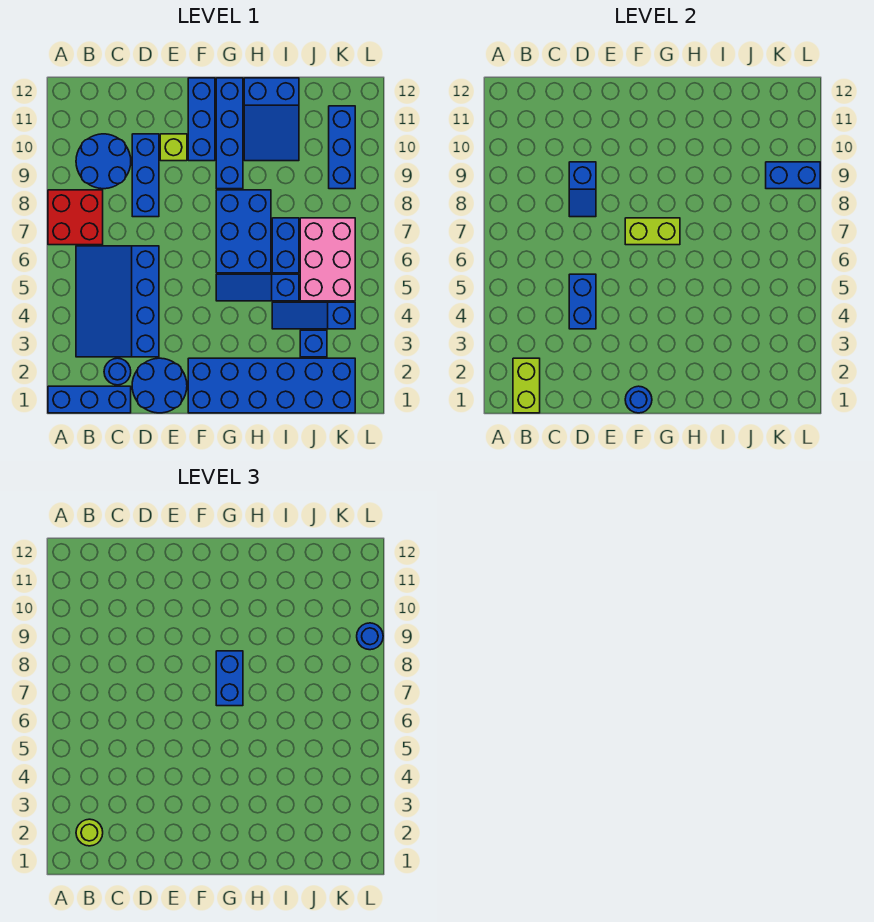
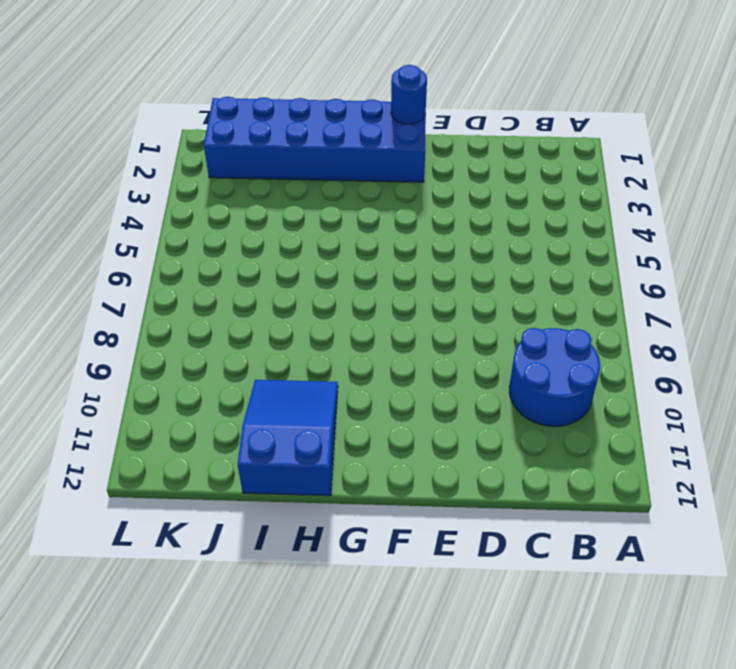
none -> blue brick A1:C1 level 1
none -> red brick A7:B8 level 1
none -> blue slope B3:D6 level 1 top D

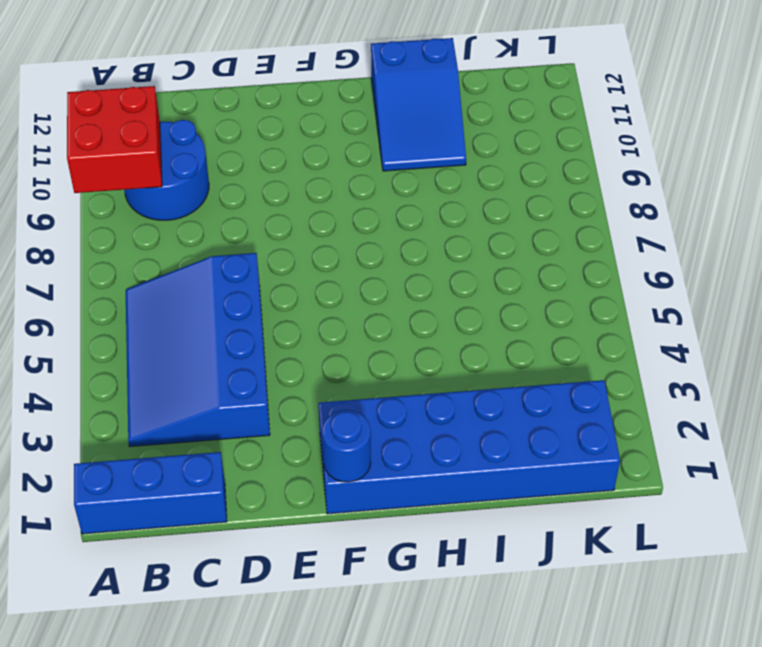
red brick A9:B10 level 2 -> red brick A7:B8 level 1
none -> blue round brick C2 level 1
none -> blue round brick D1:E2 level 1
none -> blue brick D8:D10 level 1

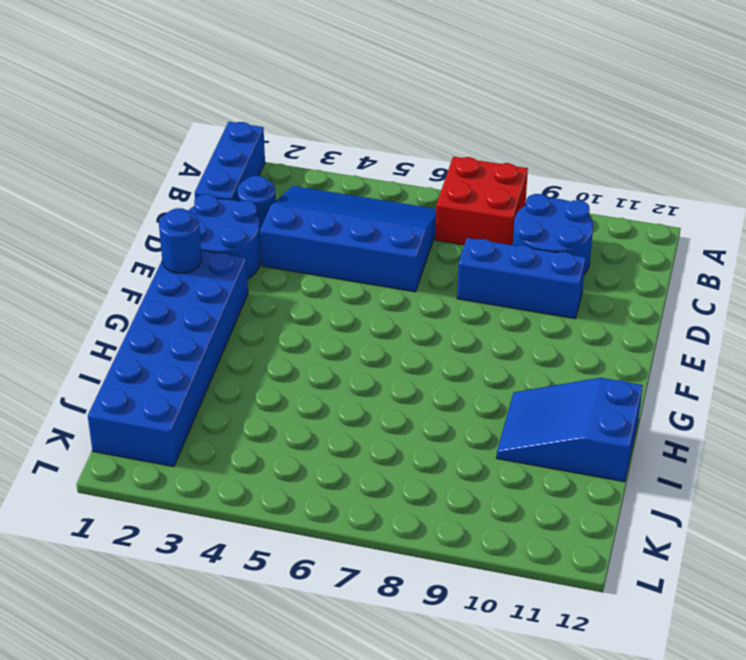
none -> lime brick E10 level 1
none -> blue brick F10:F12 level 1
none -> blue slope G5:I5 level 1 top I

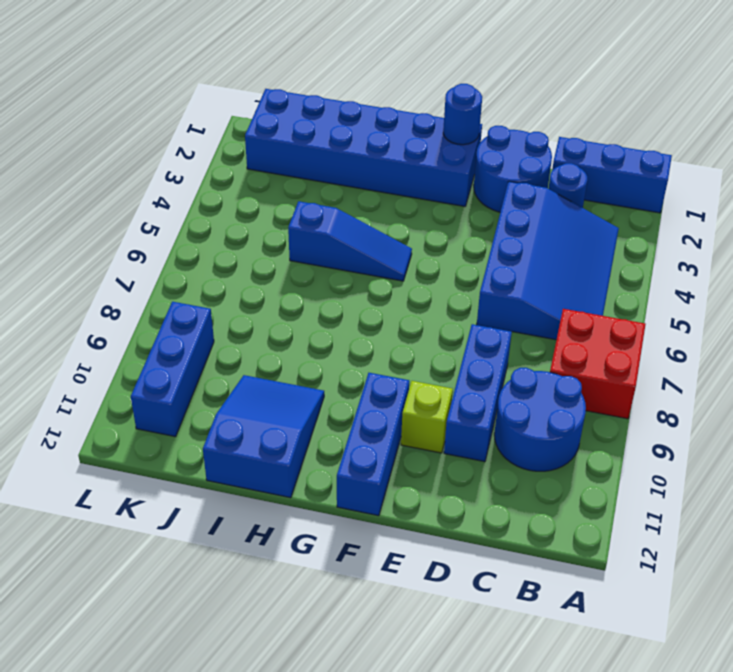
none -> blue brick G6:H8 level 1
none -> blue brick G9:G12 level 1
none -> blue slope I4:K4 level 1 top K

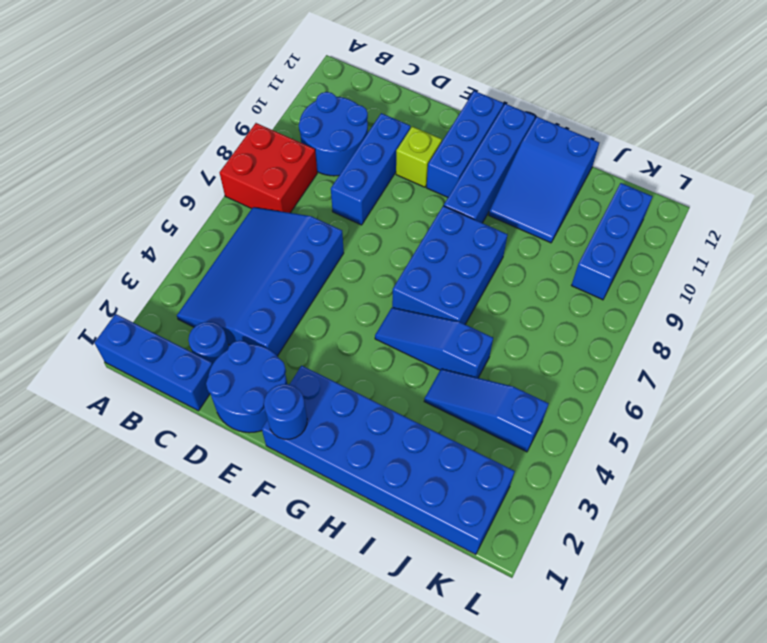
none -> blue brick I6:I7 level 1
none -> blue brick J3 level 1
none -> pink brick J5:K7 level 1

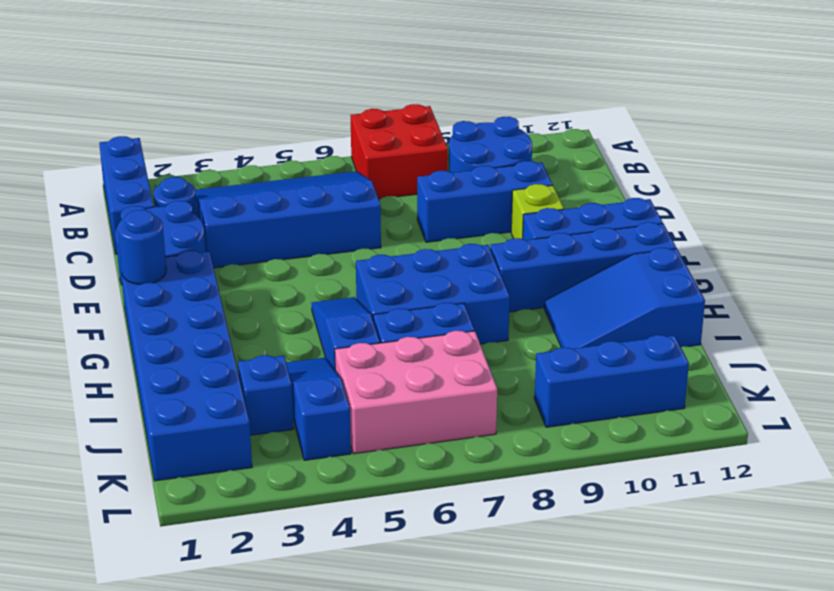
none -> lime brick B1:B2 level 2
none -> blue brick D4:D5 level 2
none -> blue slope D8:D9 level 2 top 9

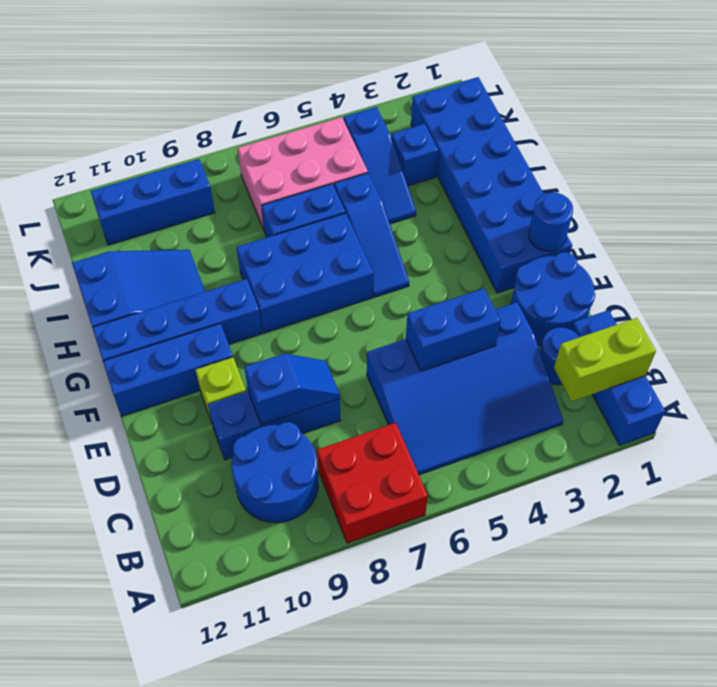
none -> lime brick F7:G7 level 2
none -> blue brick K9:L9 level 2
none -> lime round brick B2 level 3

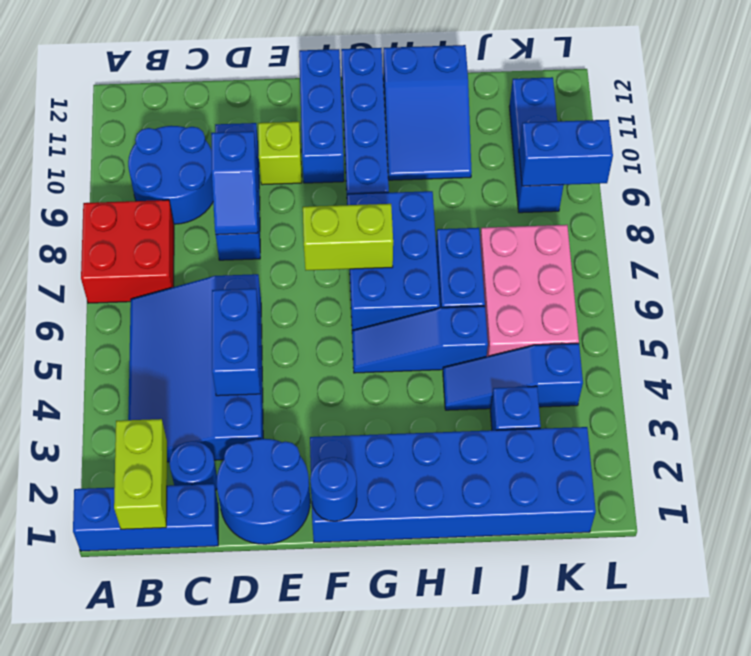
none -> lime round brick B2 level 3
none -> blue brick G7:G8 level 3
none -> blue round brick L9 level 3

